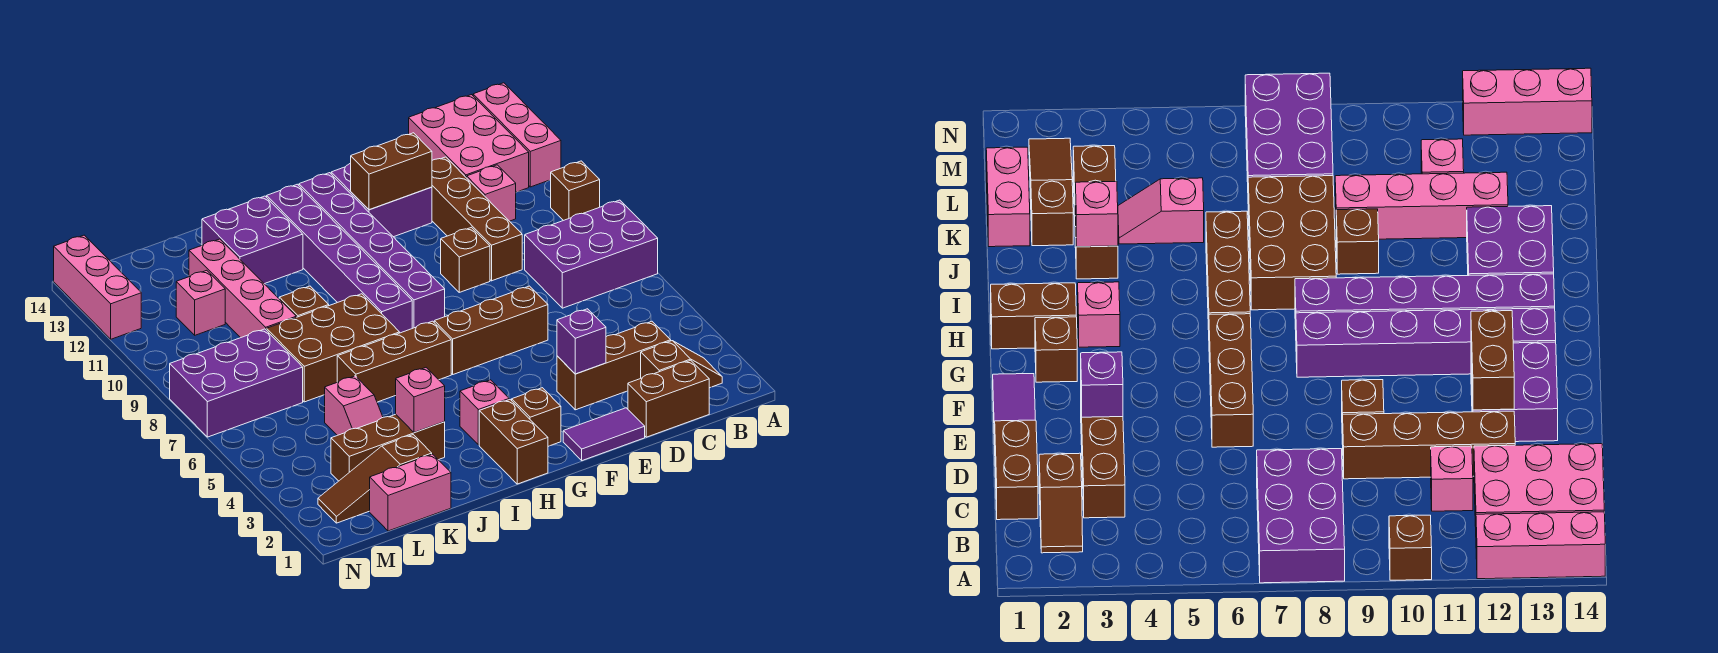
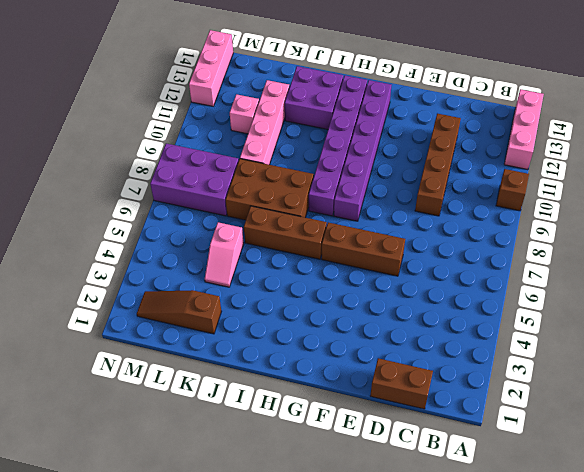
none -> purple brick A7:C8 level 1
none -> brown slope B2:C2 level 1 top C
none -> pink brick B12:C14 level 1
none -> brown brick C3:E3 level 1

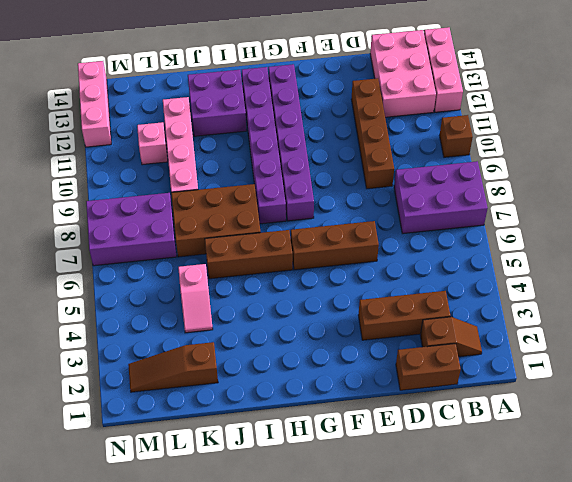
none -> pink brick C11 level 1
none -> purple tile E1:F1 level 1
none -> brown brick E9 level 1
none -> purple brick E12:F13 level 1

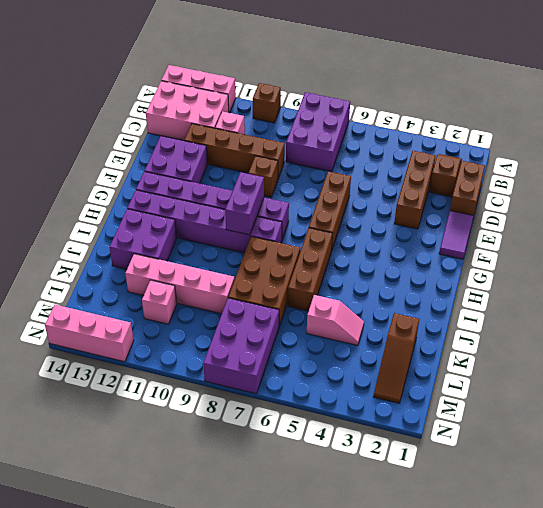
purple brick G9:H9 level 2 -> none
none -> brown brick G2 level 1
none -> brown brick H1:H2 level 1
none -> pink brick H3 level 1
none -> brown brick J3:L3 level 1

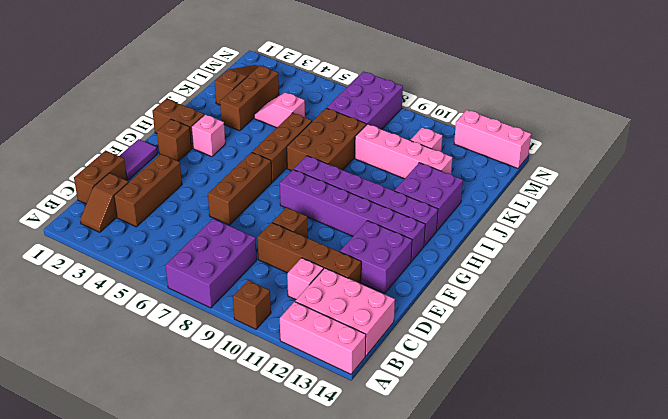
none -> brown brick J9 level 1
none -> pink brick K1:L1 level 1
none -> purple brick E3 level 2
none -> brown brick E12:F12 level 2

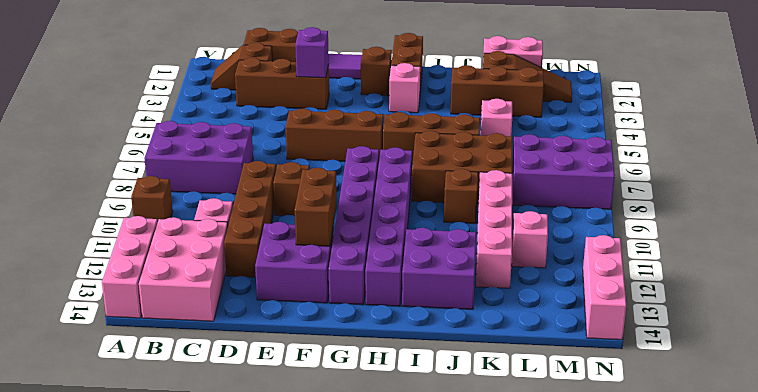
brown brick F11:F12 level 2 -> brown brick E12:F12 level 2
none -> pink brick J3 level 2

